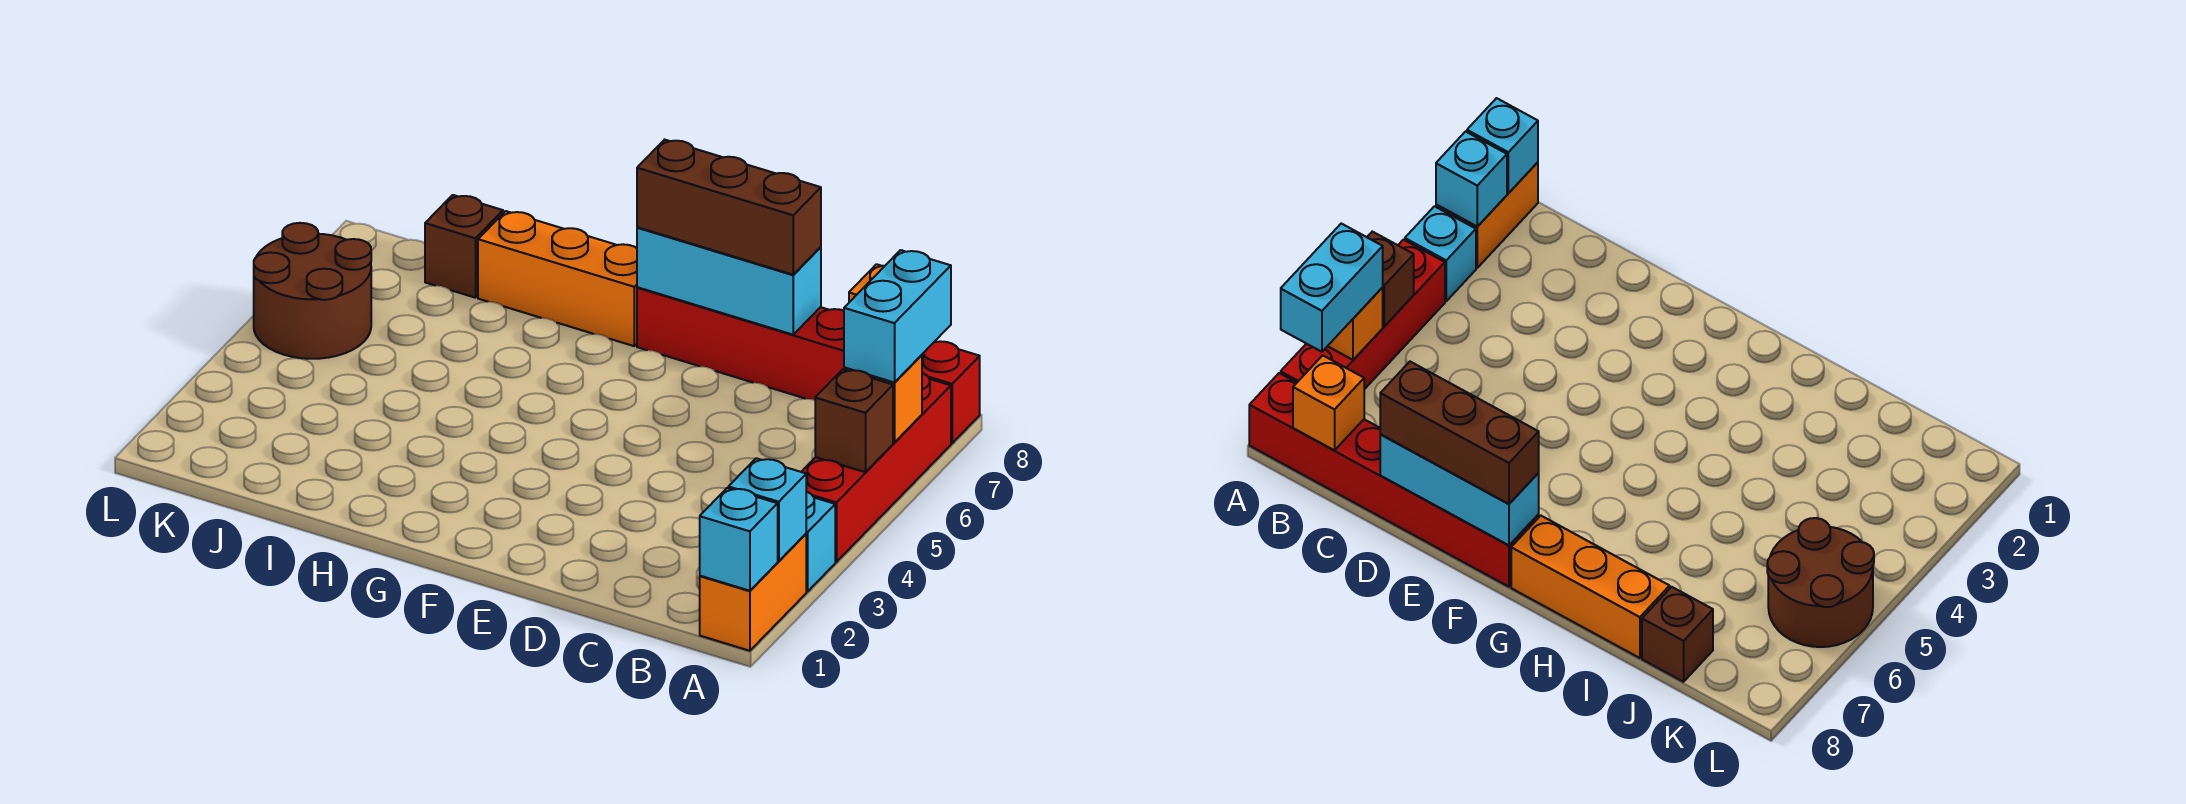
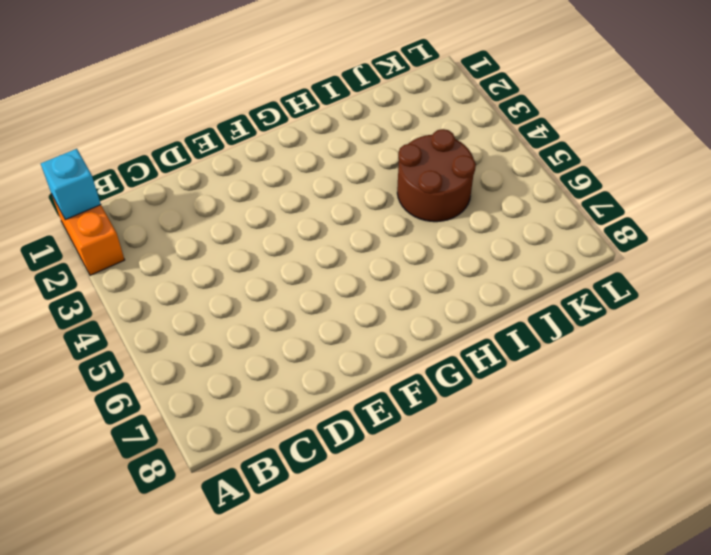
brown round brick I4:J5 level 1 -> brown round brick K5:L6 level 1
none -> cyan brick A3 level 1
none -> red brick A4:A7 level 1
none -> red brick A8:F8 level 1

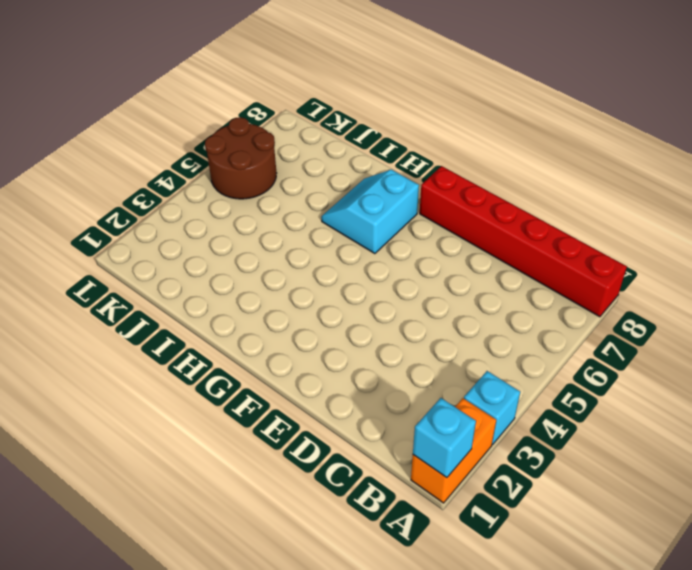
cyan slope G6:H7 level 1 top G -> none
none -> red brick A4:A7 level 1
none -> orange brick G8:I8 level 1
none -> brown brick J8 level 1

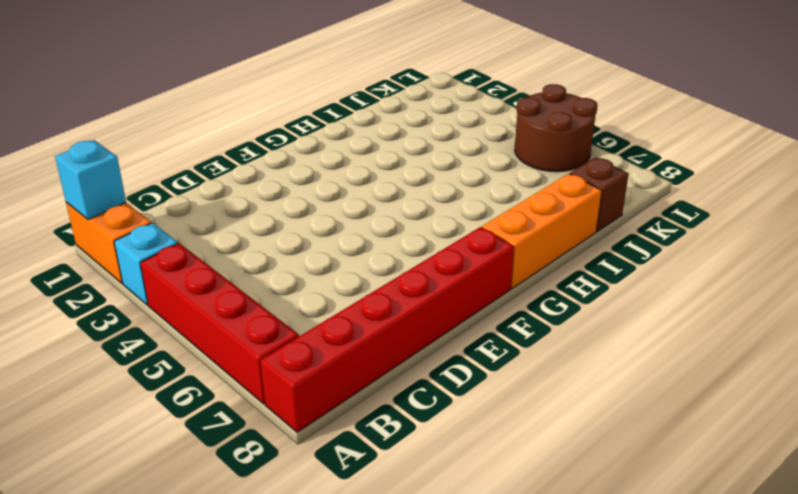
none -> cyan brick A2 level 2
none -> brown brick A5 level 2
none -> orange brick A6 level 2

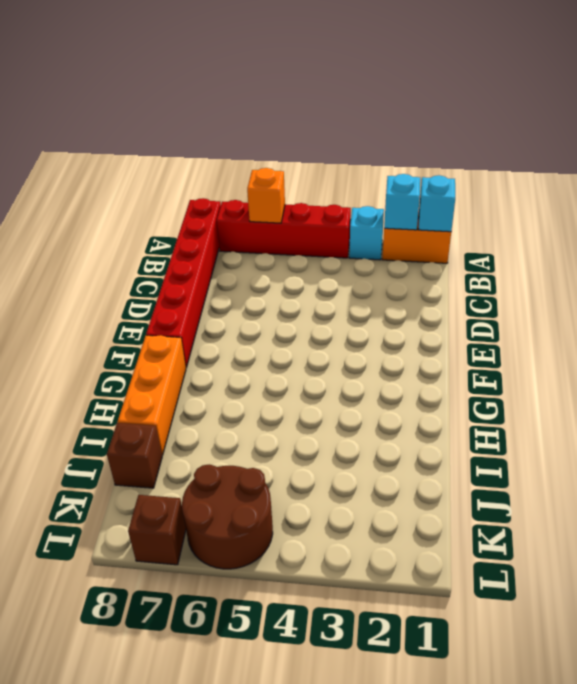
brown brick L7 level 1 -> brown brick A5 level 2
none -> orange brick B8 level 2
none -> cyan brick D8:F8 level 2
none -> cyan brick A6:A7 level 3

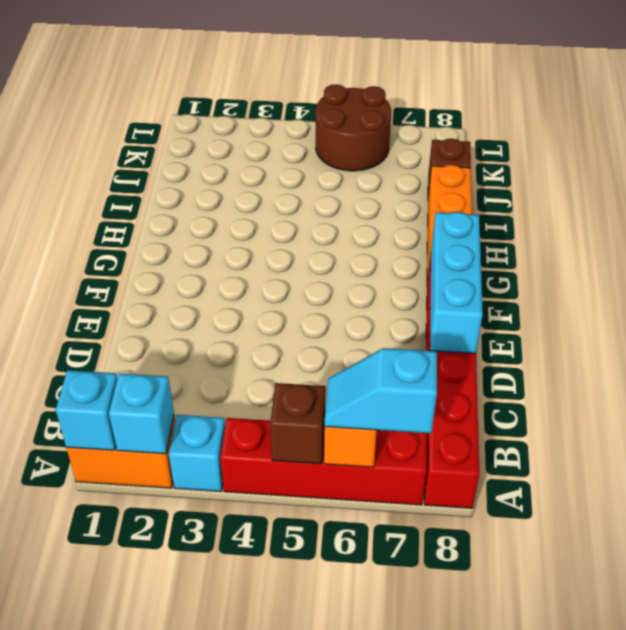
cyan slope A6:A7 level 3 top 7 -> cyan brick A6:A7 level 3
none -> orange brick B8 level 2
none -> brown brick D8:F8 level 3

